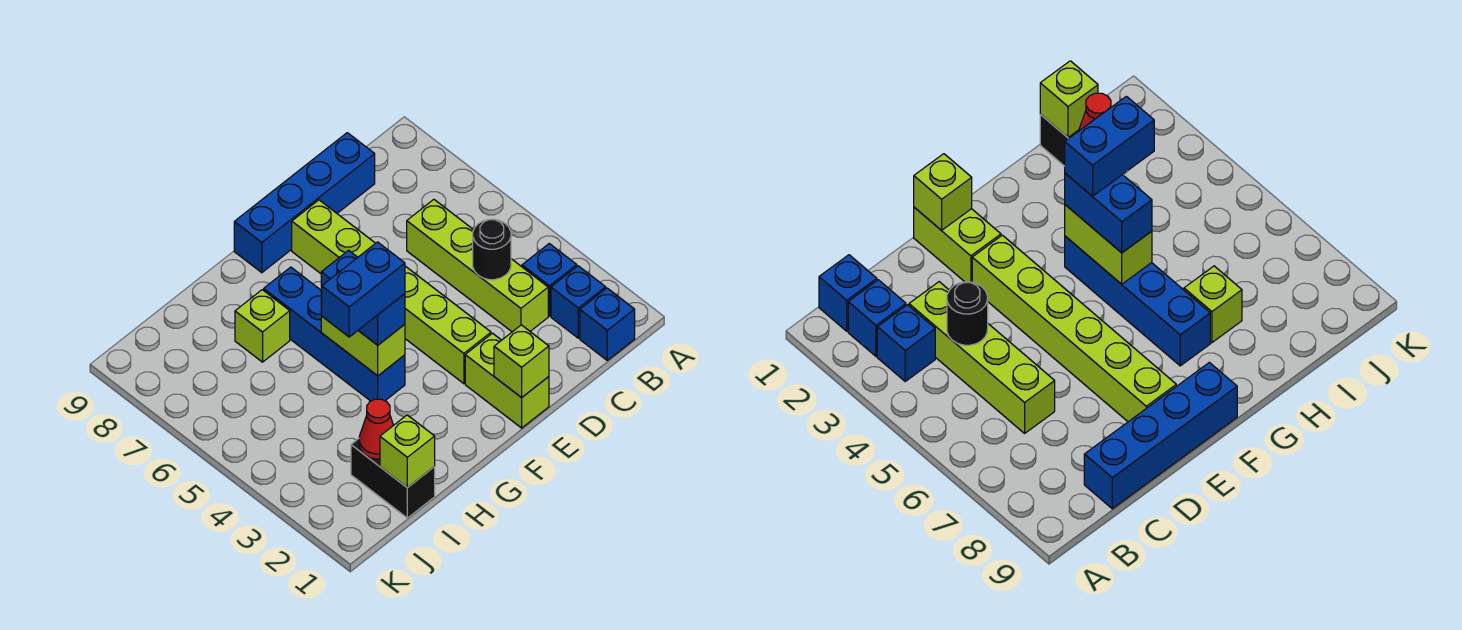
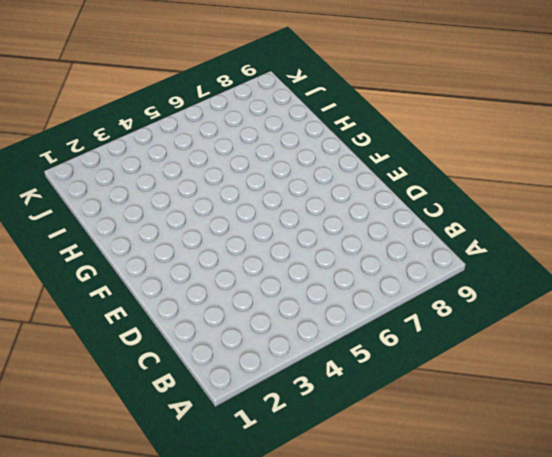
none -> blue brick B1 level 1
none -> blue brick B2 level 1
none -> blue brick B3 level 1

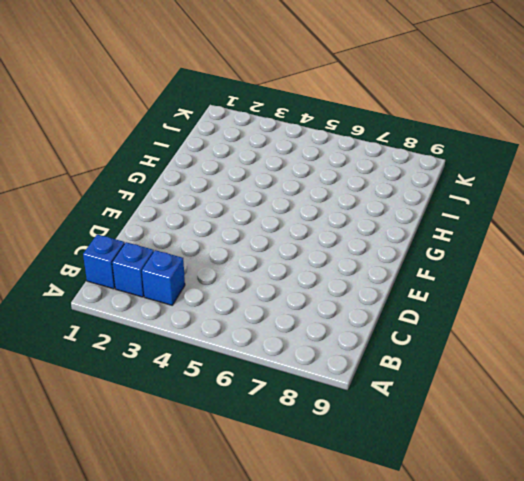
none -> lime brick C3:C6 level 1
none -> blue brick C9:F9 level 1
none -> lime brick E1:E2 level 1

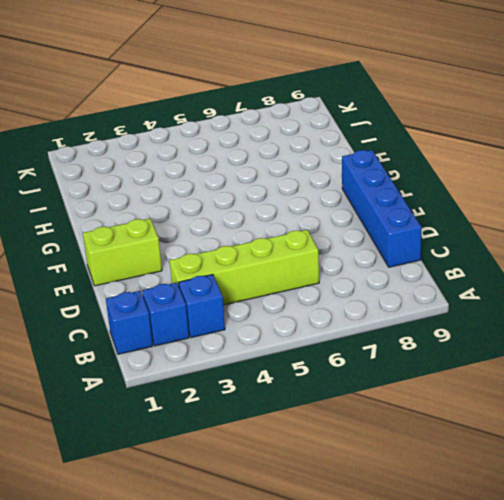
none -> lime brick E3:E8 level 1
none -> blue brick G4:G7 level 1
none -> lime brick H7 level 1

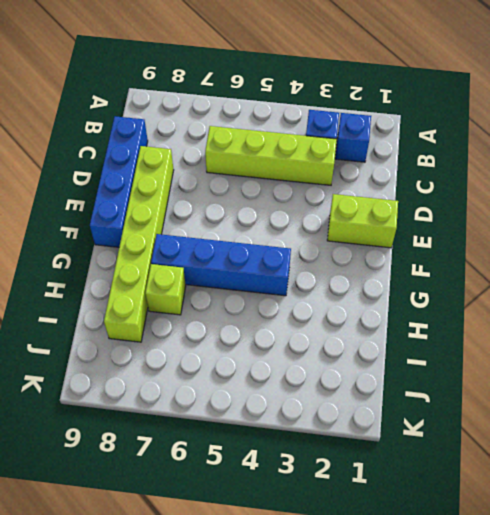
lime brick D8:I8 level 1 -> lime brick E3:E8 level 1
none -> blue brick B1 level 1
none -> black brick I1:I2 level 1
none -> black round brick C4 level 2

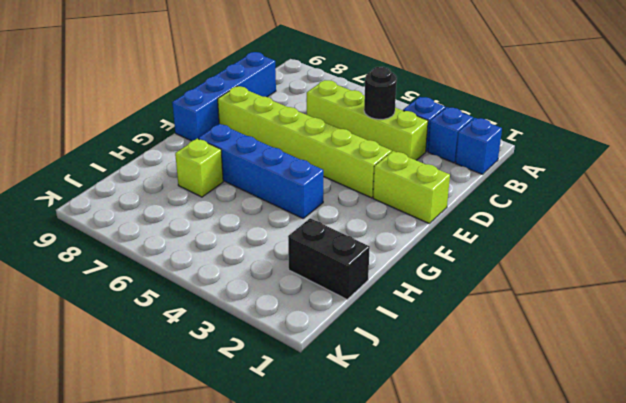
none -> lime brick E1 level 2
none -> lime brick G4:G5 level 2
none -> lime brick I1 level 2

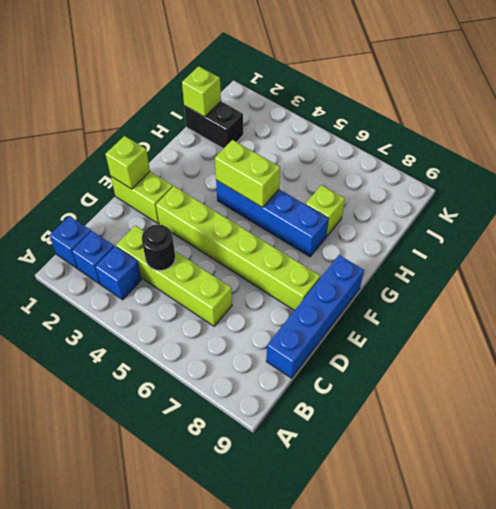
none -> red cone I2 level 2
none -> blue brick G4:G5 level 3
none -> blue brick G4:H4 level 4

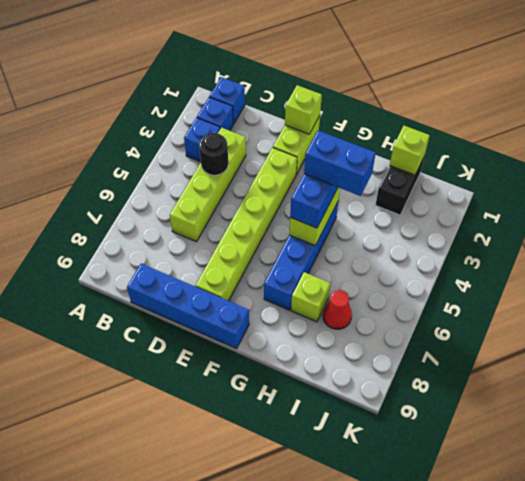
red cone I7 level 1 -> red cone I2 level 2

